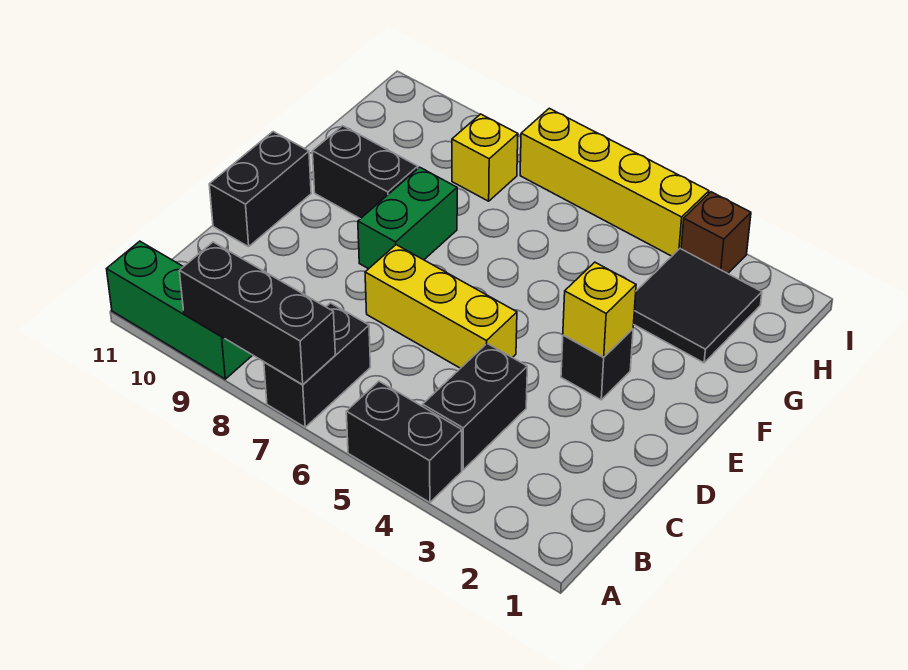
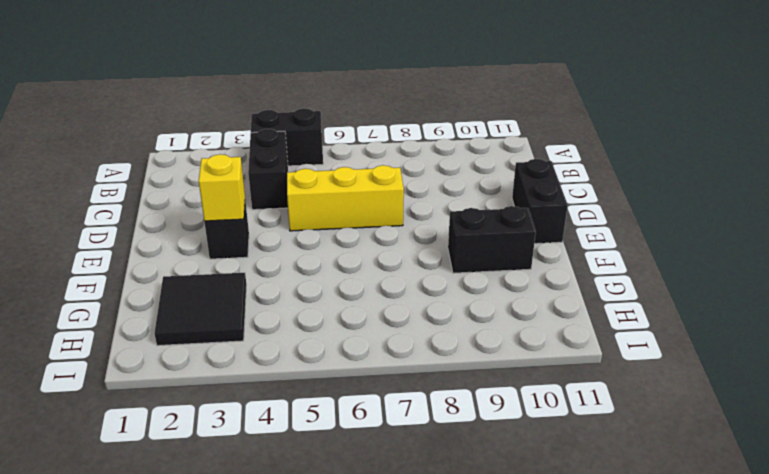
none -> black brick A7:B7 level 1
none -> green brick A9:A11 level 1
none -> green brick E8:F8 level 1

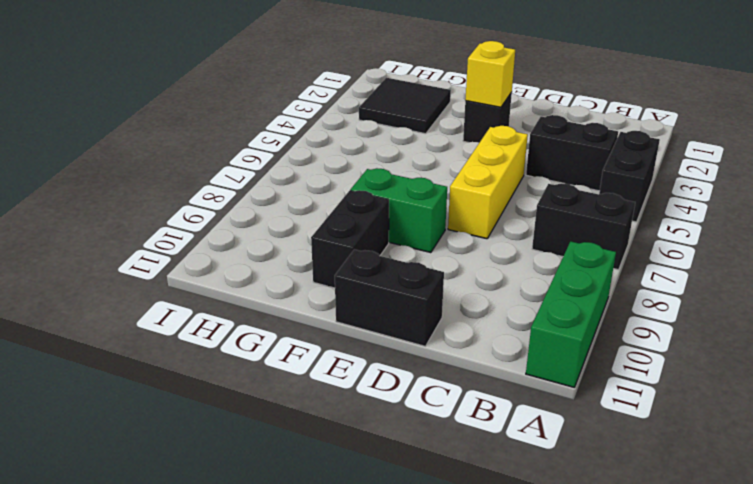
none -> yellow brick H8 level 1
none -> brown brick I3 level 1
none -> yellow brick I4:I7 level 1

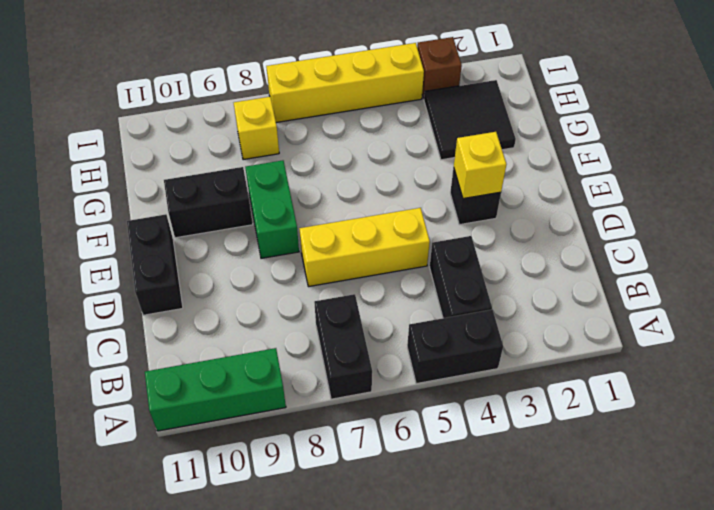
none -> black brick A7:A9 level 2

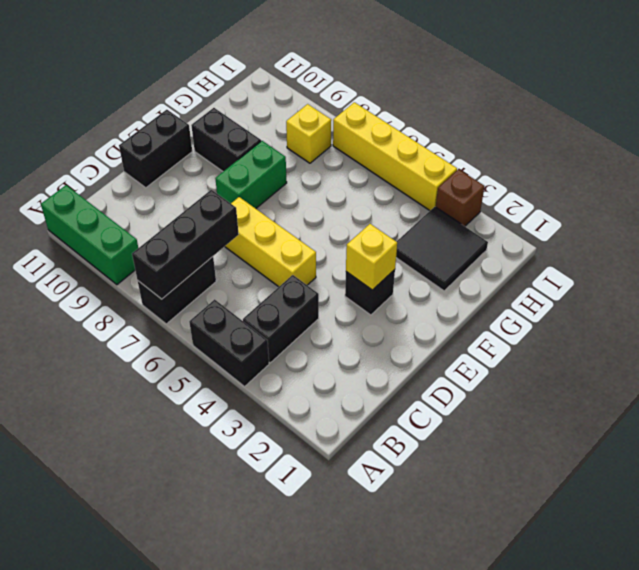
black brick A7:C7 level 2 -> black brick A7:A9 level 2

